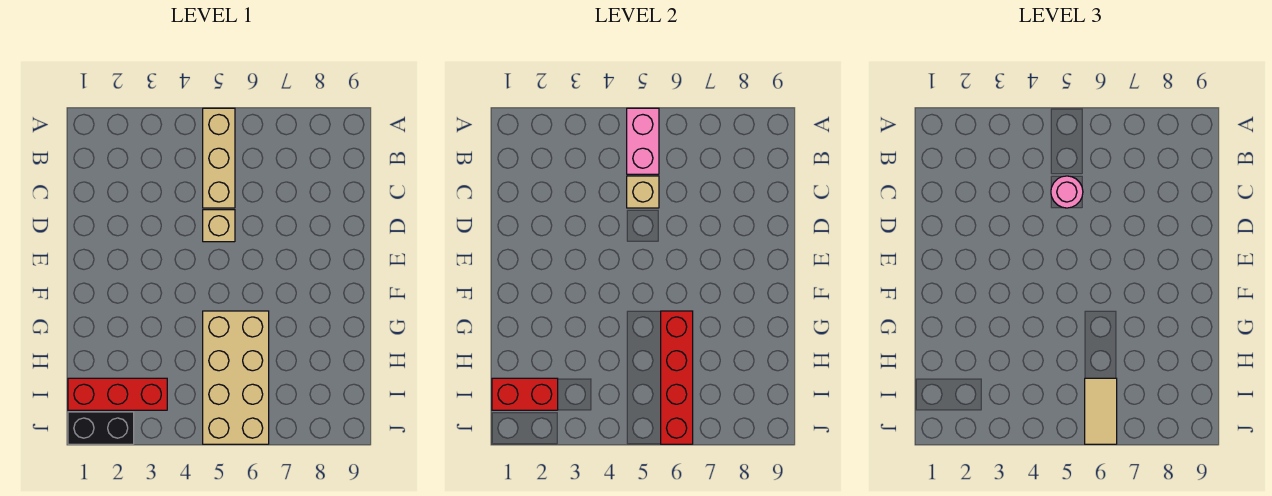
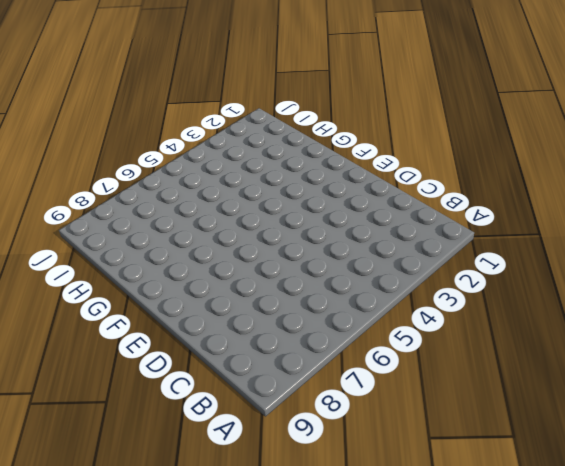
none -> tan brick A5:C5 level 1
none -> tan brick D5 level 1

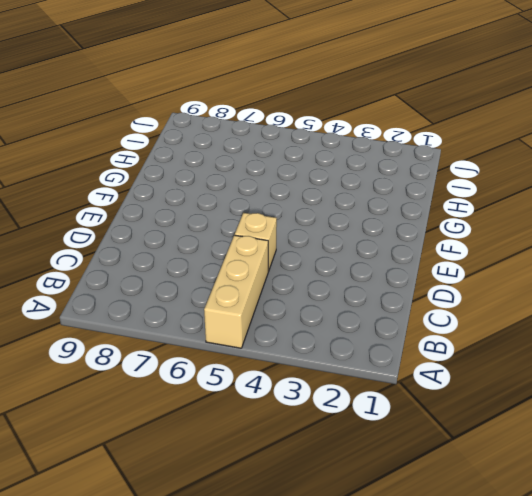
none -> tan brick G5:J6 level 1
none -> red brick I1:I3 level 1

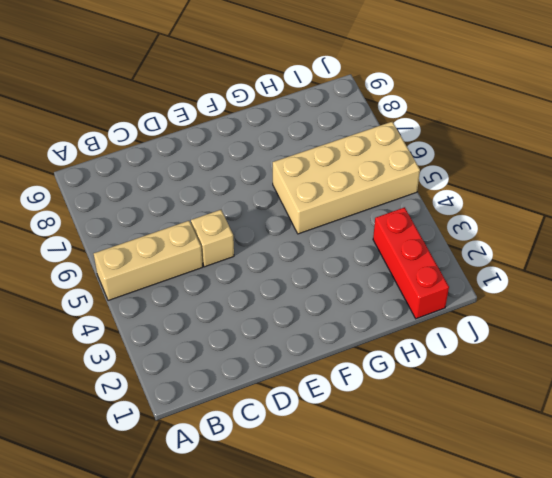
none -> black brick J1:J2 level 1
none -> pink brick A5:B5 level 2

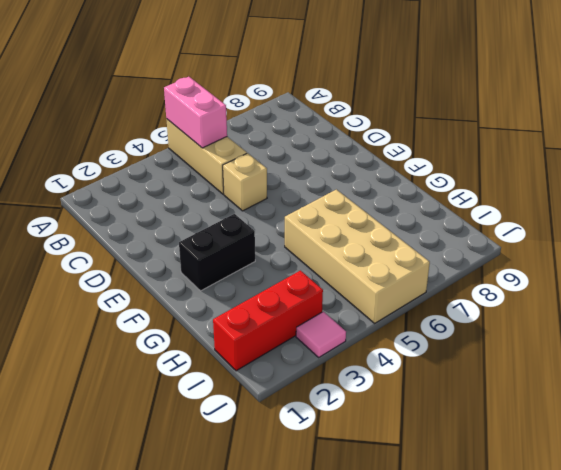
black brick F2:F3 level 1 -> black brick J1:J2 level 1
pink tile J3 level 1 -> none
none -> tan brick C5 level 2
none -> red brick G6:J6 level 2

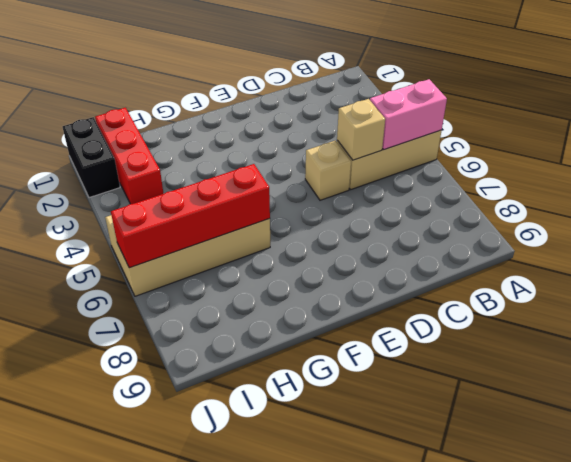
none -> red brick I1:I2 level 2
none -> pink round brick C5 level 3

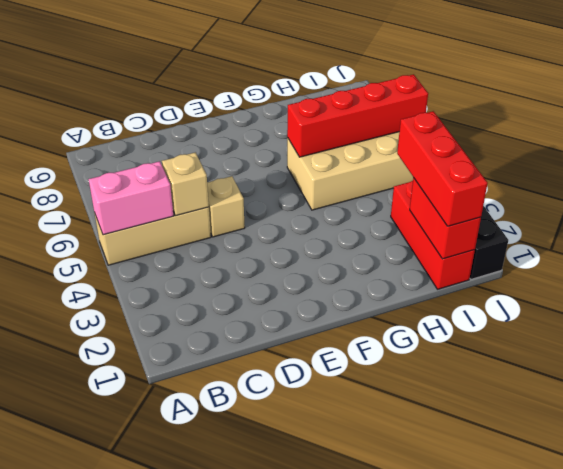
red brick I1:I3 level 3 -> none
none -> pink round brick C5 level 3
none -> tan tile I6:J6 level 3

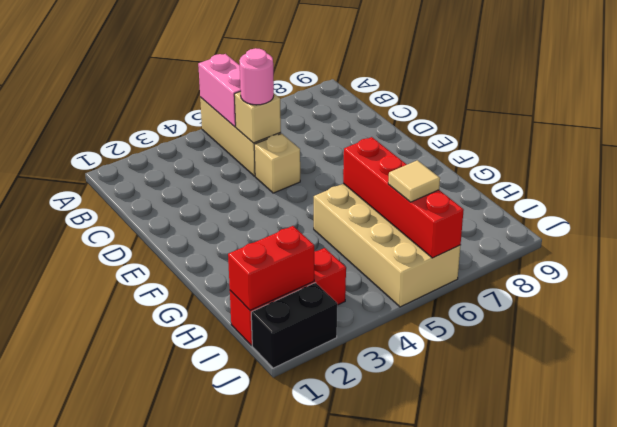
tan tile I6 level 3 -> tan tile I6:J6 level 3

